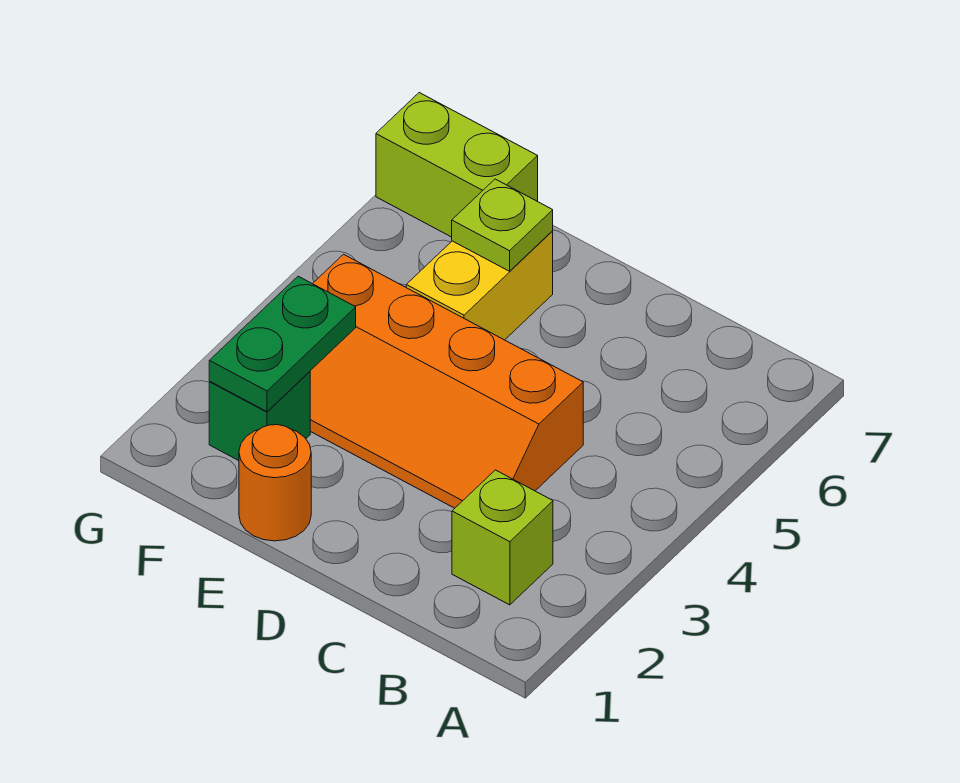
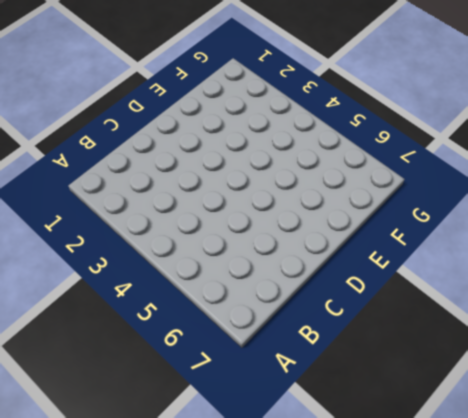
none -> lime brick B2 level 1
none -> orange slope C3:F4 level 1 top 4

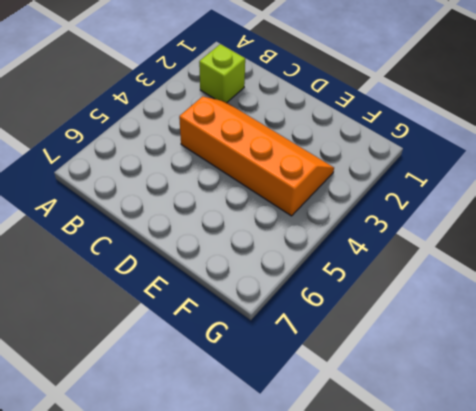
none -> orange round brick E1 level 1
none -> yellow brick E5:E6 level 1

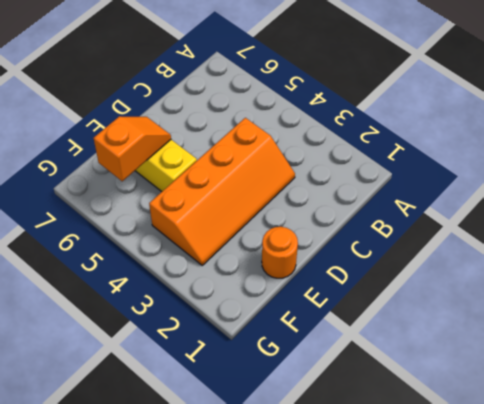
orange slope E6:F6 level 2 top F -> lime plate E6 level 2
none -> lime brick B2 level 1
none -> green brick F2 level 1

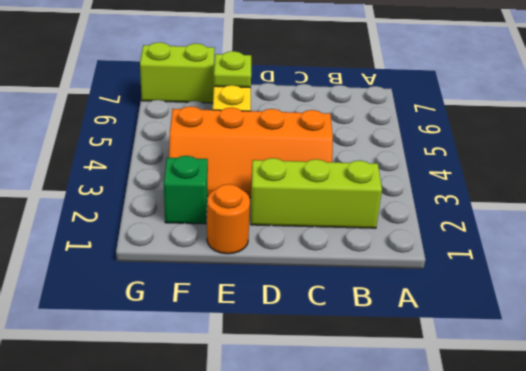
lime brick B2:D2 level 1 -> lime brick B2 level 1
none -> green plate F2:F3 level 2

